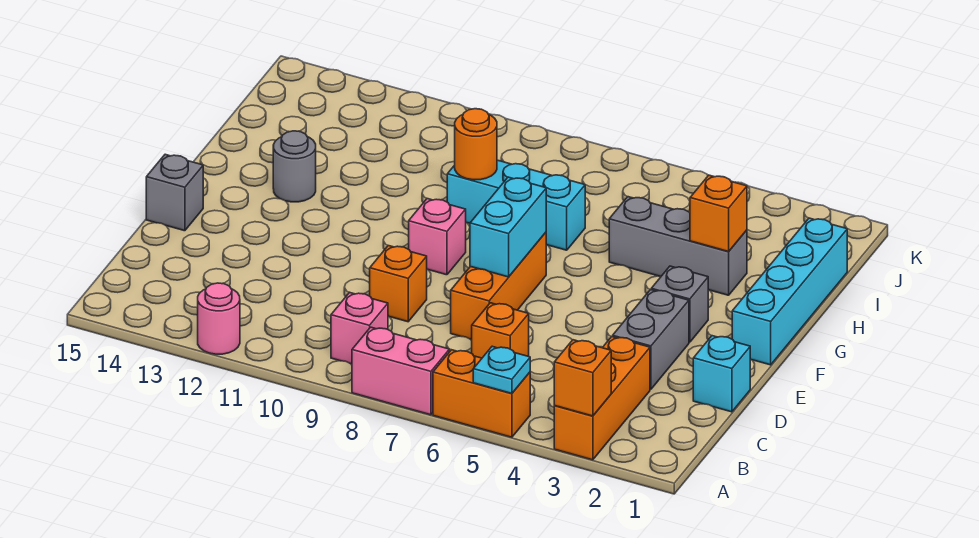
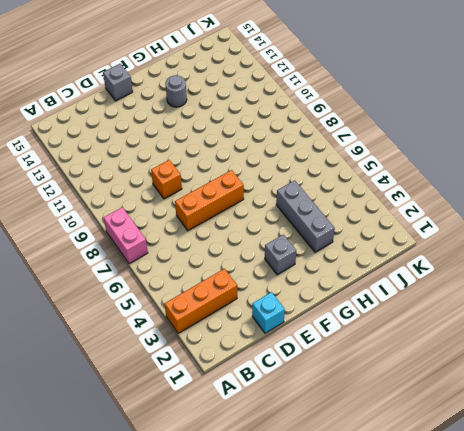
none -> orange brick A5:A6 level 1
none -> pink round brick A12 level 1
none -> pink brick B9 level 1

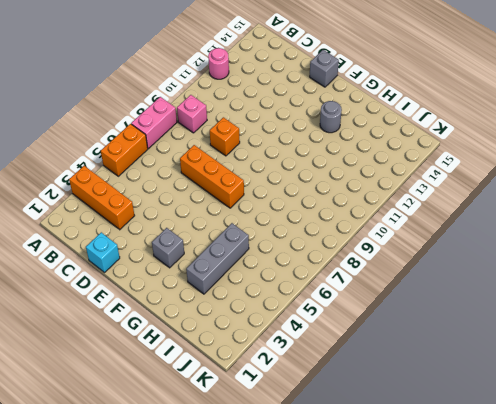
none -> orange brick C6 level 1
none -> grey brick D3:E3 level 1
none -> cyan brick F1:I1 level 1

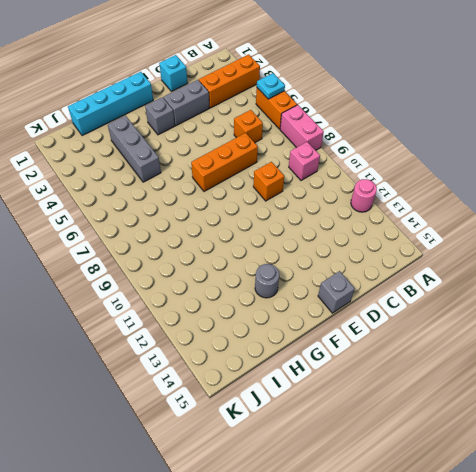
none -> pink brick F9 level 1
none -> cyan brick H7:H9 level 1
none -> orange brick A3 level 2

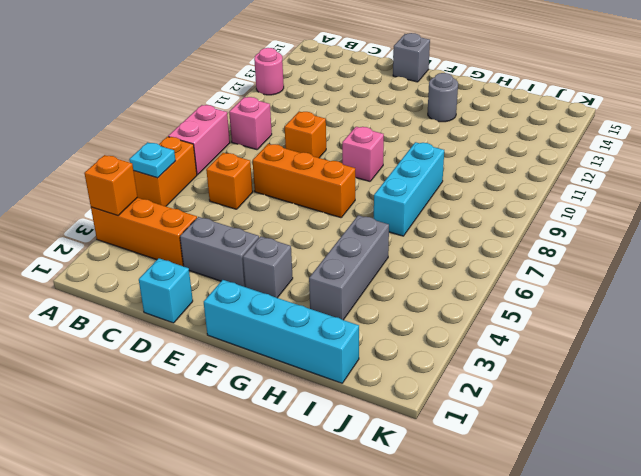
none -> cyan brick E7:F7 level 2
none -> orange brick H3 level 2
none -> orange round brick H9 level 2

